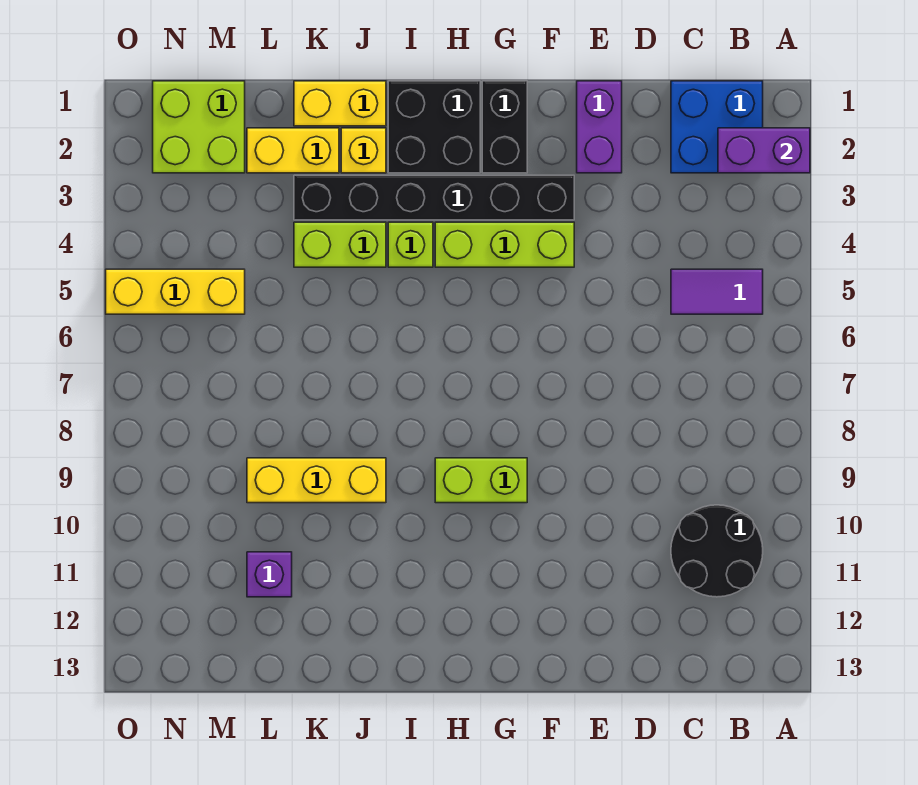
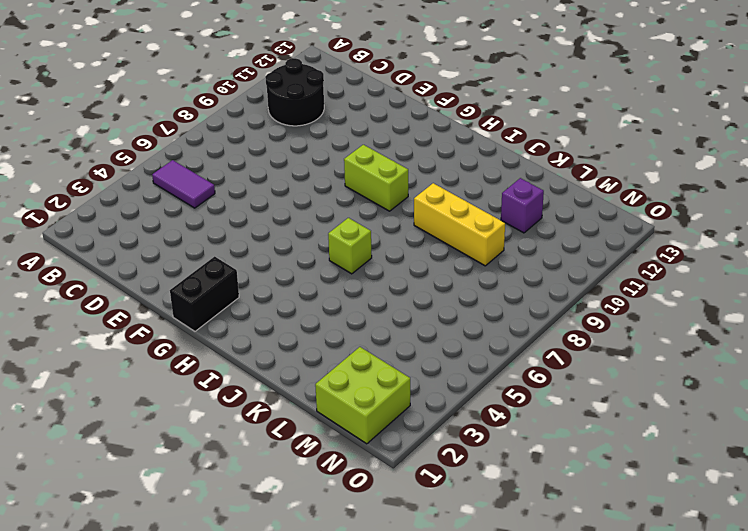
lime brick I6 level 1 -> lime brick I4 level 1
none -> blue brick B1:C2 level 1
none -> purple brick E1:E2 level 1
none -> black brick F3:K3 level 1

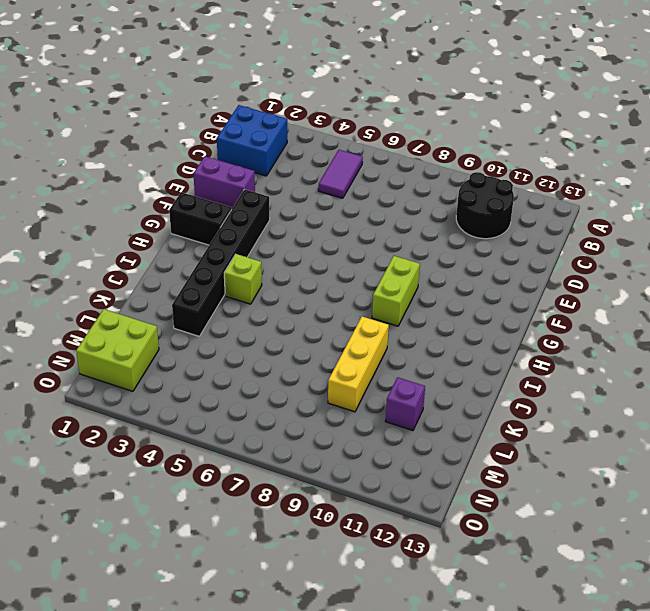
none -> lime brick F4:H4 level 1
none -> black brick H1:I2 level 1
none -> yellow brick J1:K1 level 1

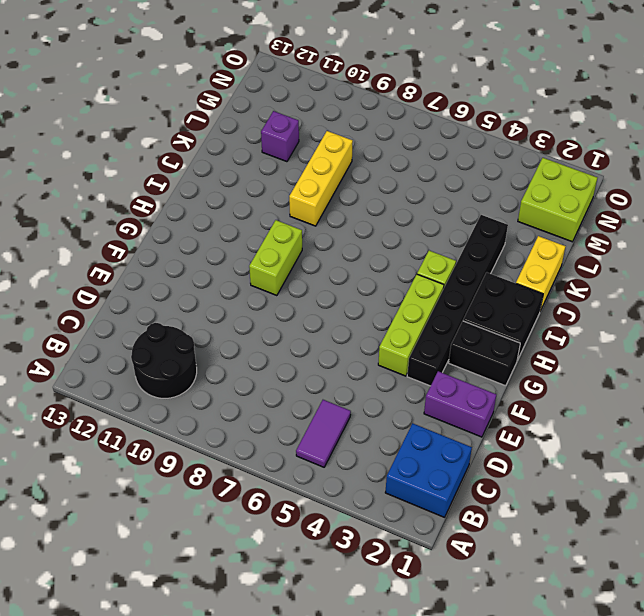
none -> yellow brick J2 level 1
none -> lime brick J4:K4 level 1
none -> yellow brick K2:L2 level 1

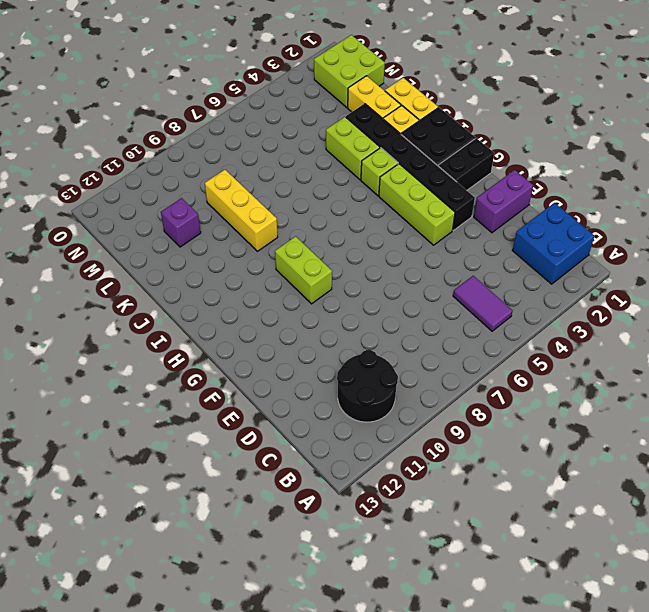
none -> yellow brick M5:O5 level 1
none -> purple brick A2:B2 level 2

